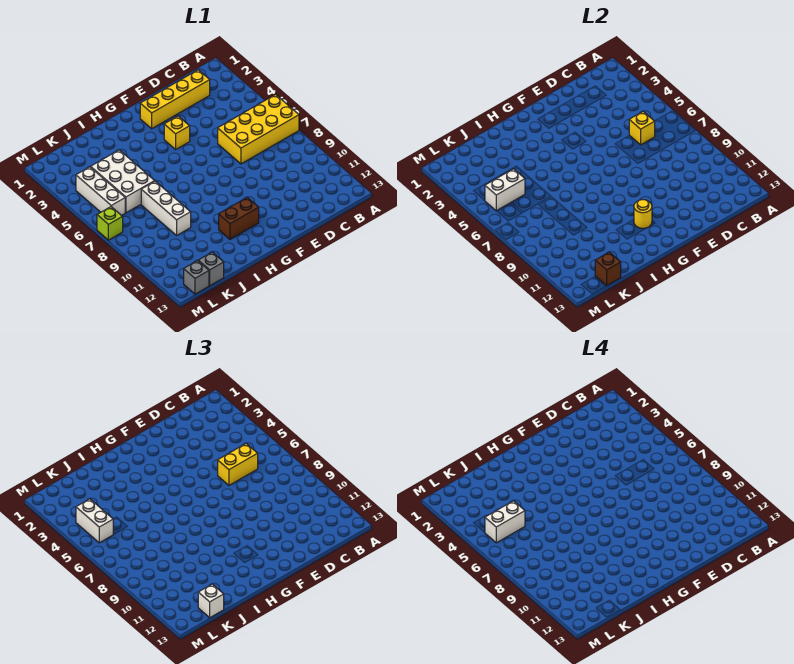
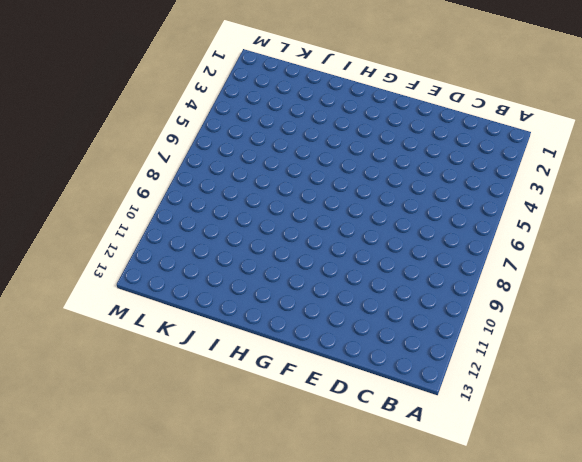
none -> yellow brick A6:D7 level 1
none -> yellow brick C2:F2 level 1
none -> yellow brick F4 level 1

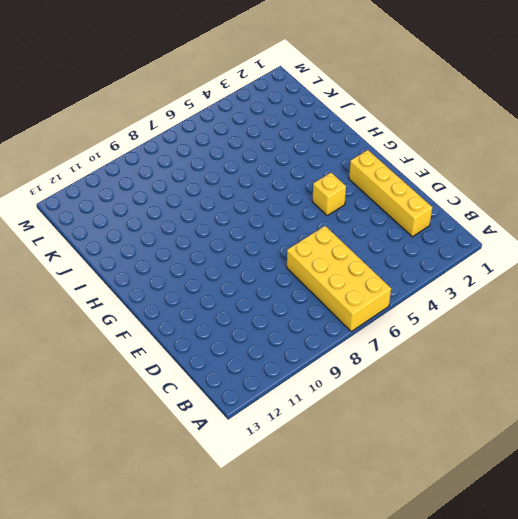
none -> brown brick G11:H11 level 1
none -> white brick J4:K6 level 1
none -> white brick J7:J9 level 1

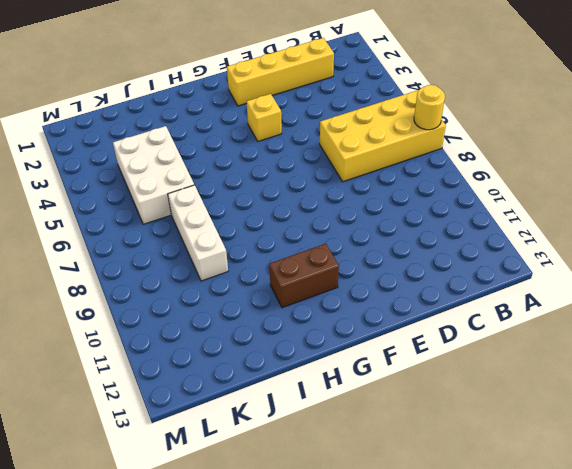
yellow round brick A7 level 2 -> yellow round brick G11 level 2
none -> grey brick K13 level 1
none -> white brick L4:L6 level 1
none -> grey brick L13 level 1

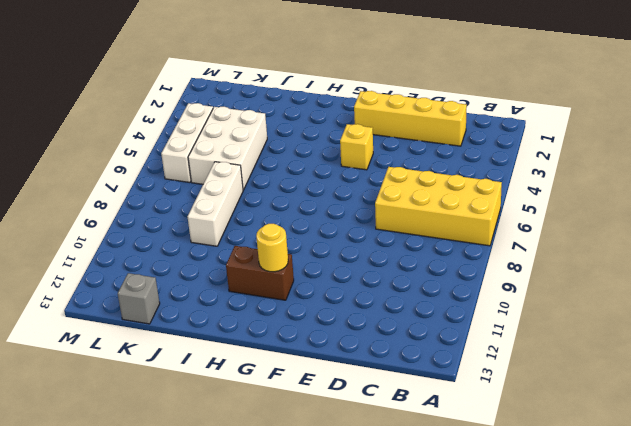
none -> grey brick L13 level 1
none -> lime brick M7 level 1
none -> yellow brick C6 level 2

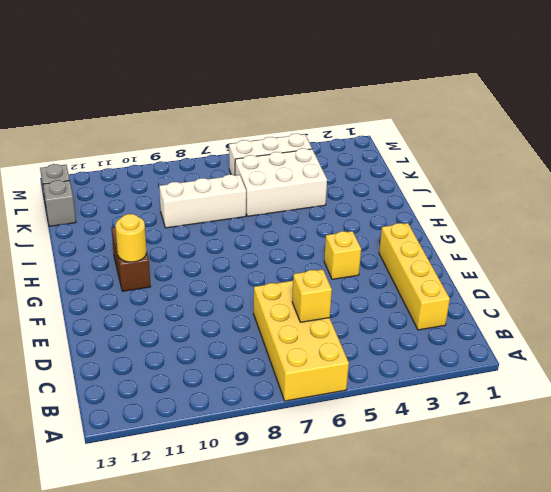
none -> lime brick M7 level 1
none -> white brick K5:L5 level 2
none -> brown brick K13 level 2

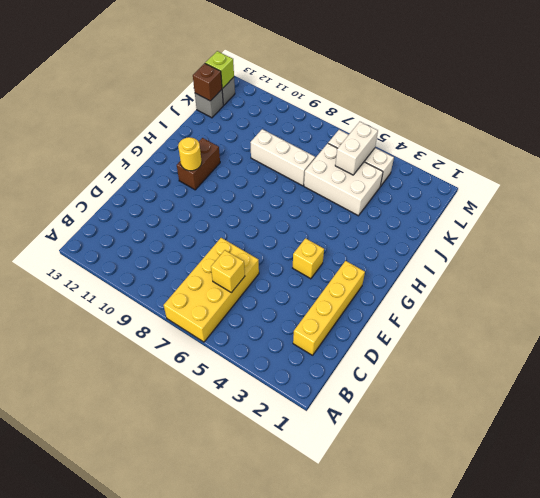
lime brick L13 level 2 -> lime brick M7 level 1
none -> yellow brick C6:D6 level 3
none -> white brick K13 level 3
none -> white brick L4:L5 level 3

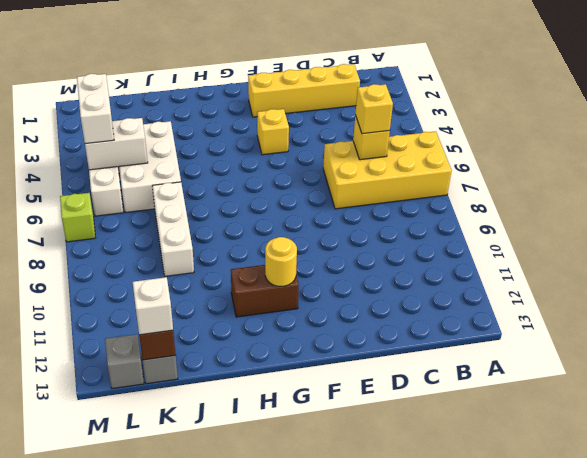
yellow brick C6 level 3 -> yellow brick C6:D6 level 3
none -> white brick K5:L5 level 4

